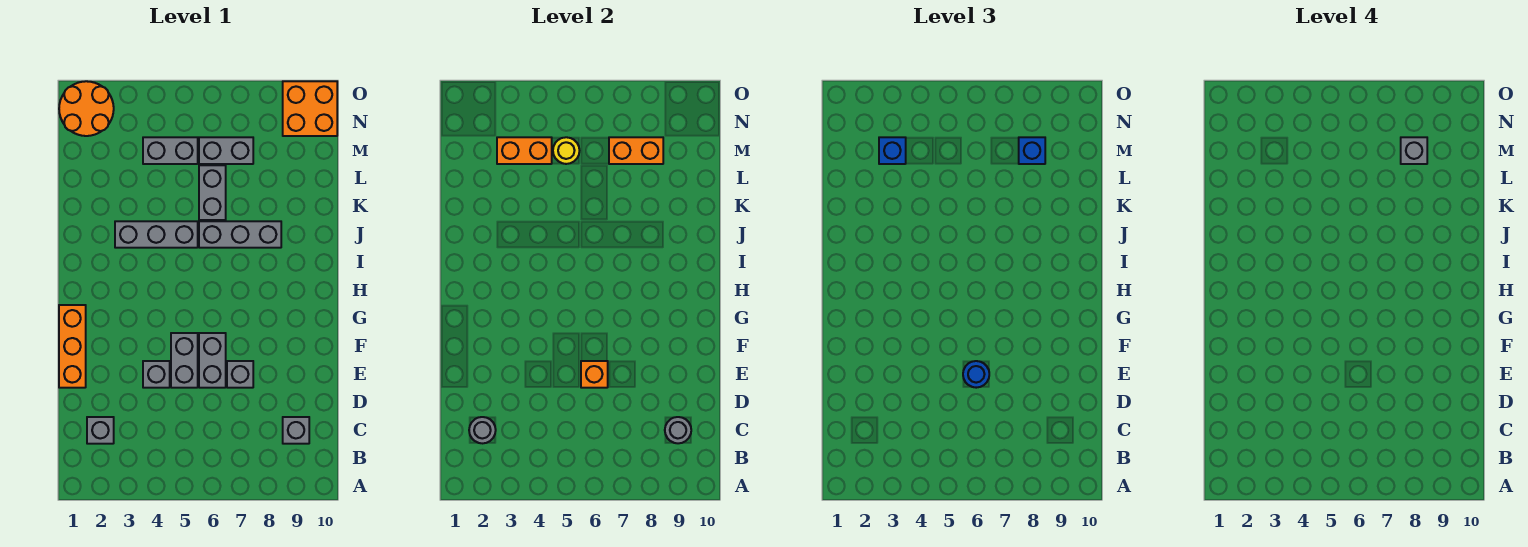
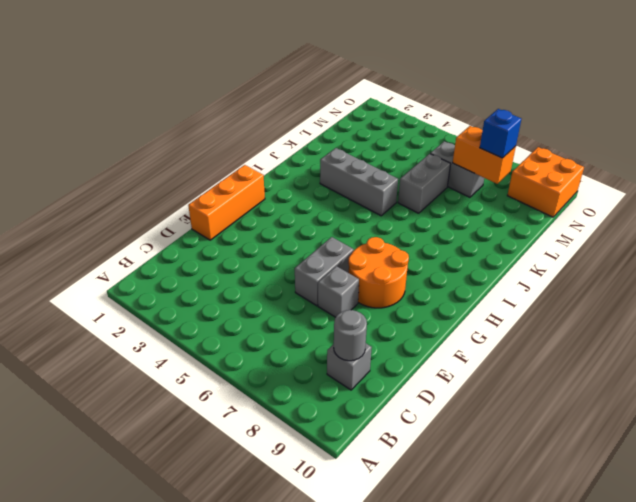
orange round brick F7:G8 level 1 -> orange round brick N1:O2 level 1
none -> grey brick C2 level 1
none -> grey brick E4 level 1
none -> grey brick E5:F5 level 1

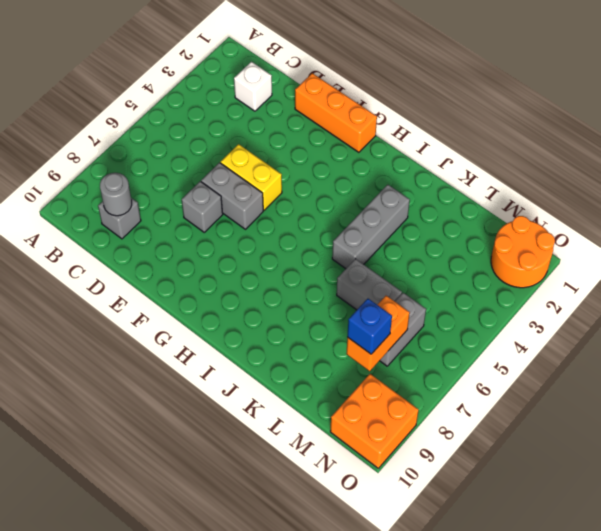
white brick C2 level 1 -> grey brick C2 level 1
yellow brick E5:F5 level 1 -> grey brick E5:F5 level 1
none -> grey brick E4 level 1
none -> grey brick J6:J8 level 1
none -> grey brick M4:M5 level 1

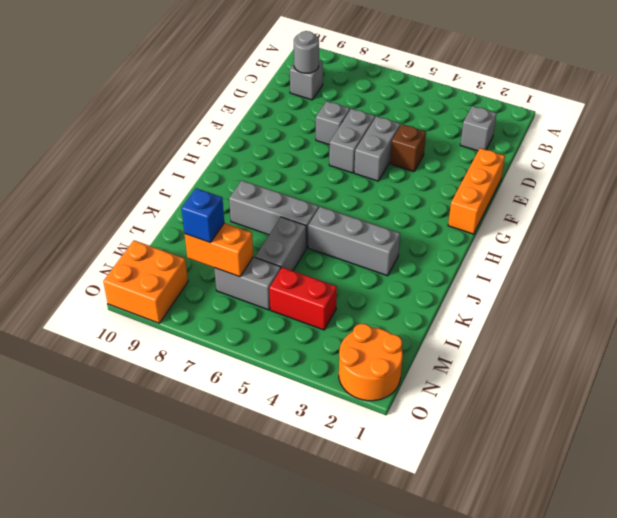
brown brick E4 level 1 -> grey brick E4 level 1
red brick M4:M5 level 1 -> grey brick M4:M5 level 1
none -> grey round brick C2 level 2
none -> orange brick E6 level 2
none -> orange brick M3:M4 level 2

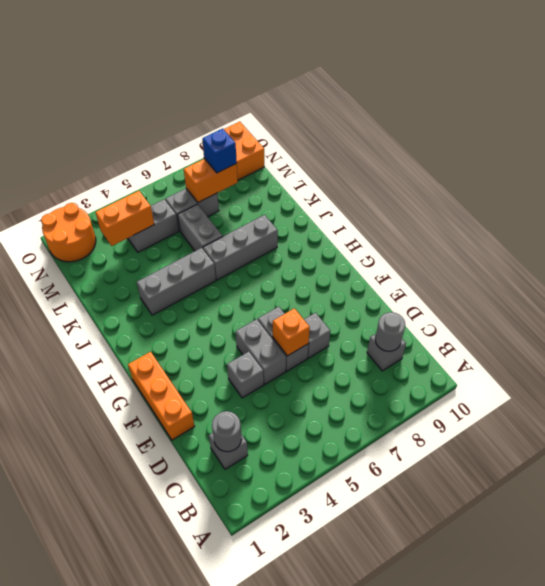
none -> yellow round brick M5 level 2
none -> blue round brick E6 level 3
none -> blue brick M3 level 3

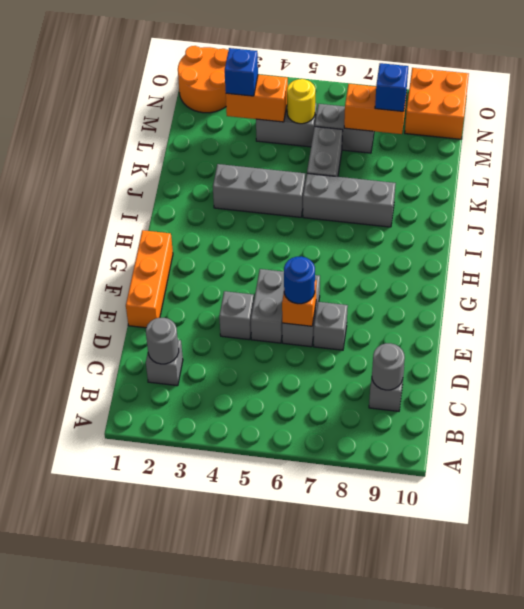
none -> grey brick M8 level 4

